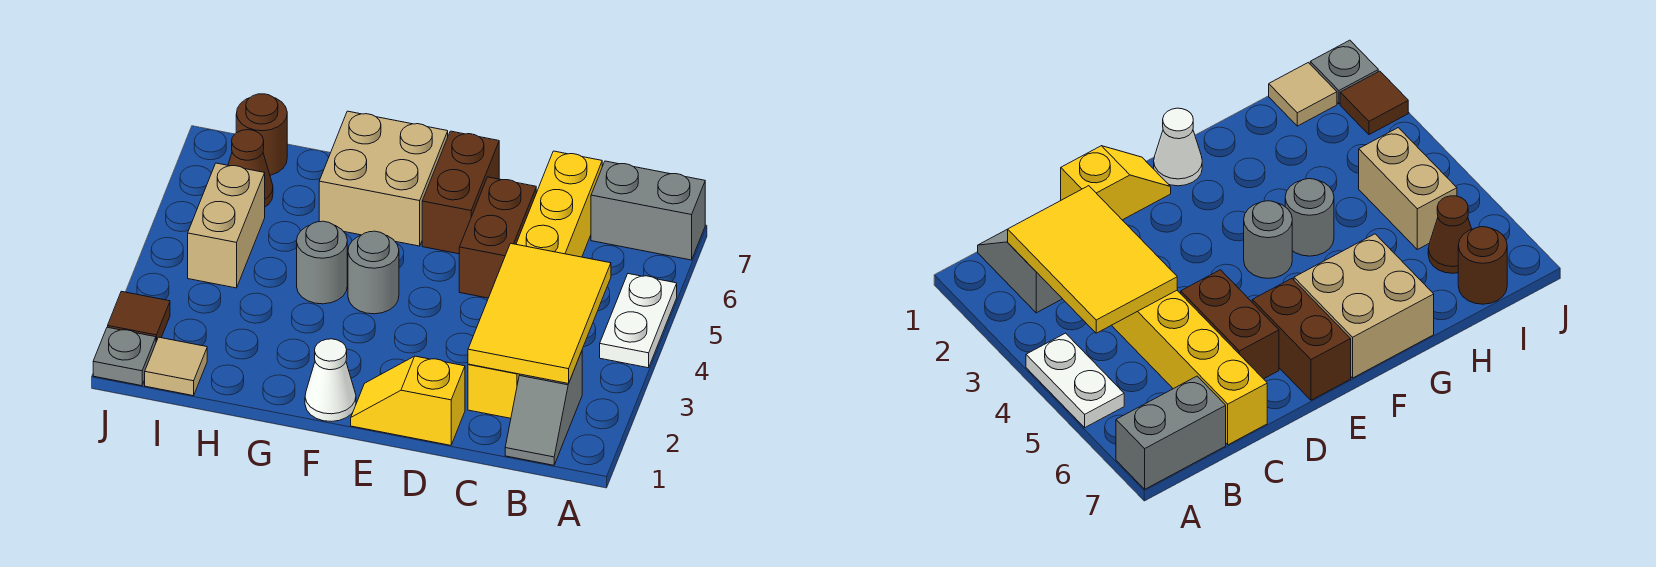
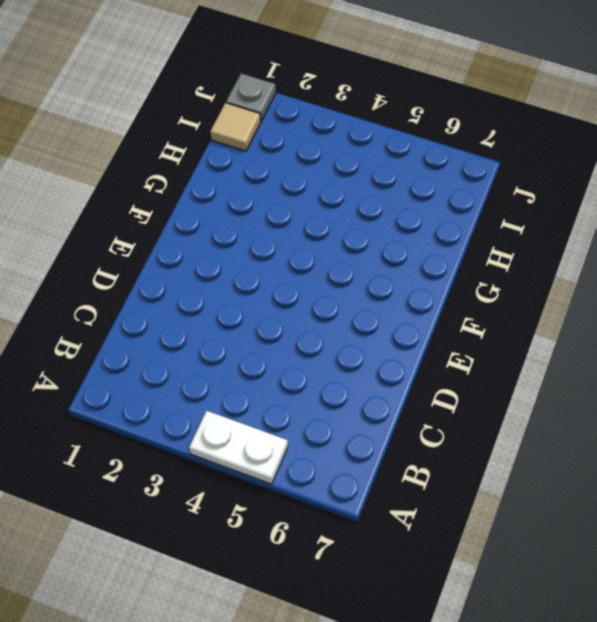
none -> grey brick A7:B7 level 1
none -> grey slope B1:B2 level 1 top 2
none -> yellow brick C2:C7 level 1

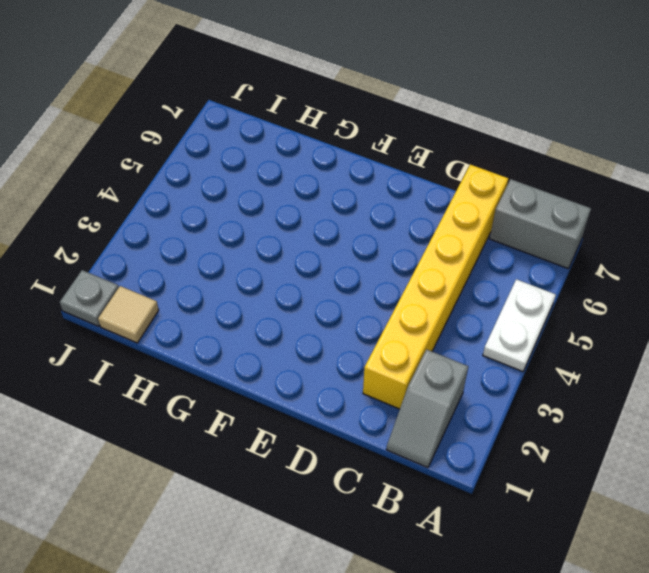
none -> yellow slope D1:E1 level 1 top D
none -> brown brick D5:D6 level 1
none -> brown brick E6:E7 level 1

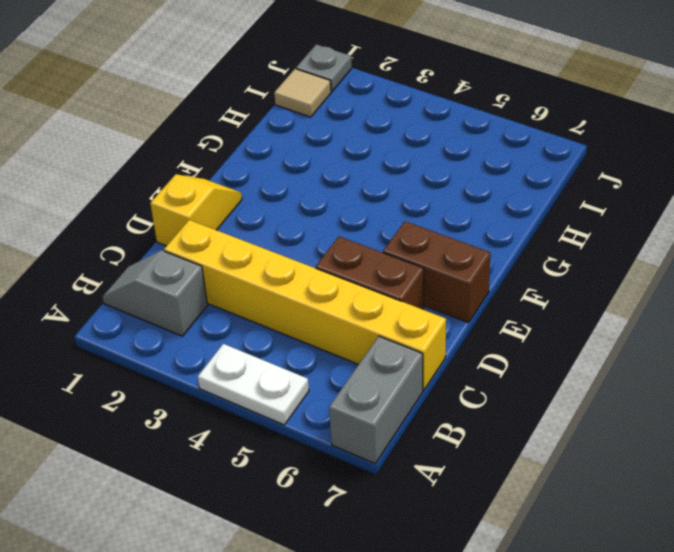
none -> white cone F1 level 1
none -> grey round brick F4 level 1
none -> tan brick F6:G7 level 1

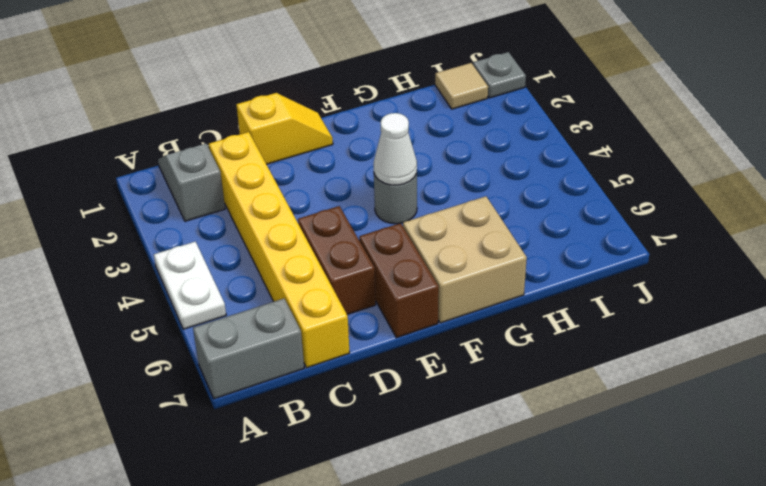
white cone F4 level 2 -> white cone F1 level 1
none -> grey round brick G4 level 1
none -> tan brick I4:I5 level 1
none -> brown cone I6 level 1

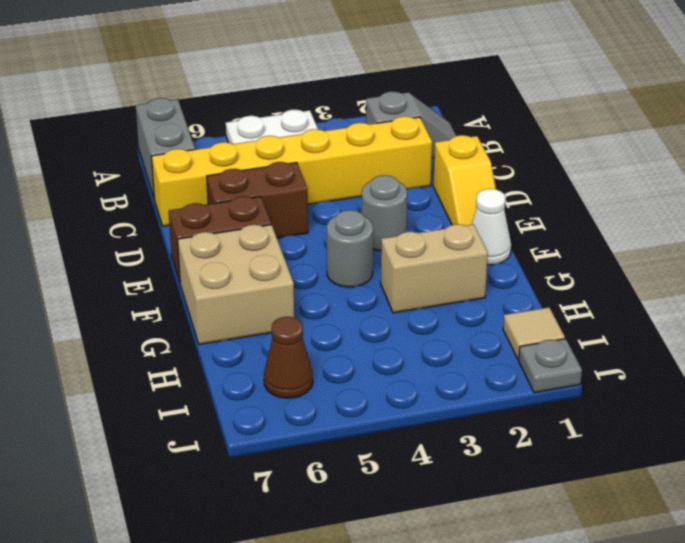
grey round brick E3 level 1 -> grey round brick G4 level 1
tan brick G2:G3 level 1 -> tan brick I4:I5 level 1
none -> brown round brick I7 level 1
none -> brown tile J2 level 1
none -> yellow tile B2:C4 level 2

